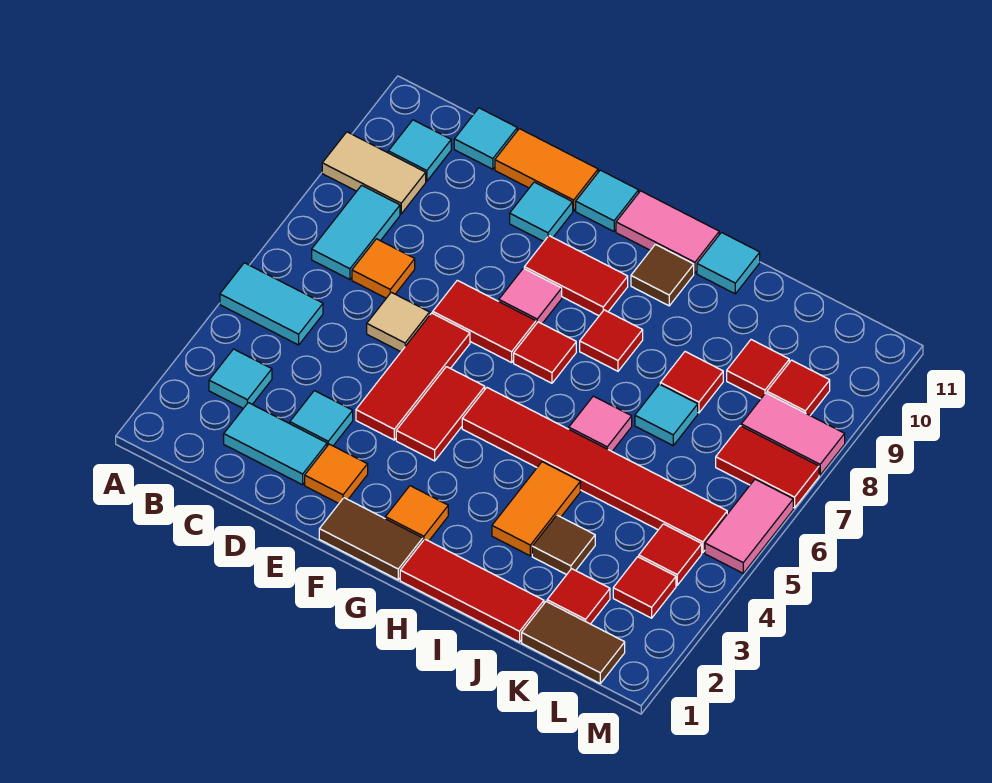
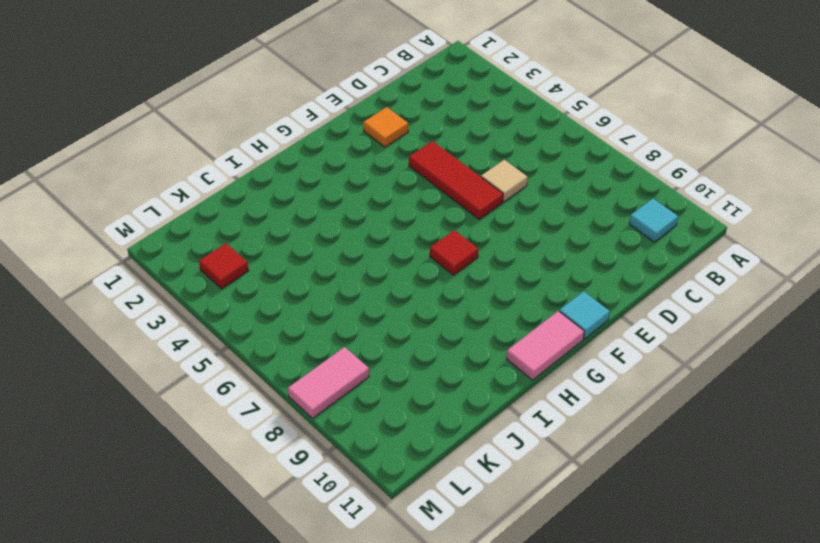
none -> cyan tile A5:B5 level 1
none -> tan tile A9:B9 level 1
none -> cyan tile B3 level 1
none -> cyan tile B7:B8 level 1

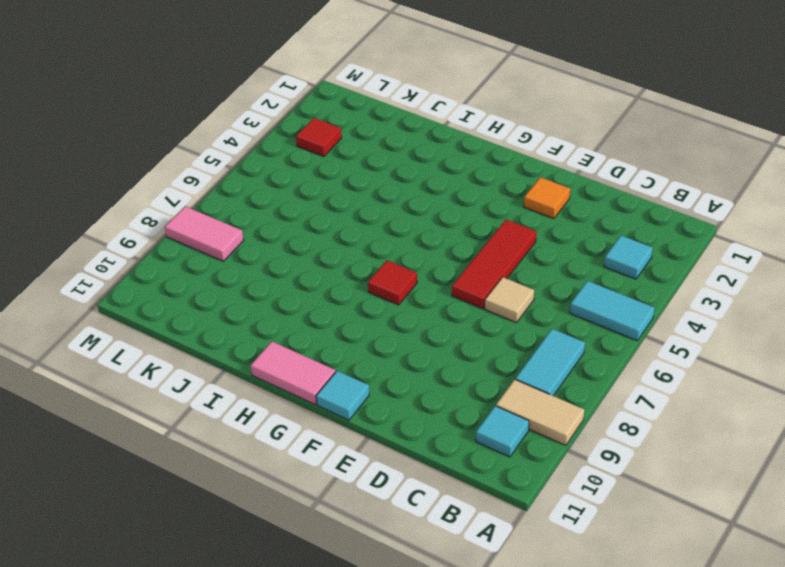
none -> cyan tile C2:D2 level 1
none -> orange tile C7 level 1
none -> cyan tile C11 level 1
none -> cyan tile D3 level 1

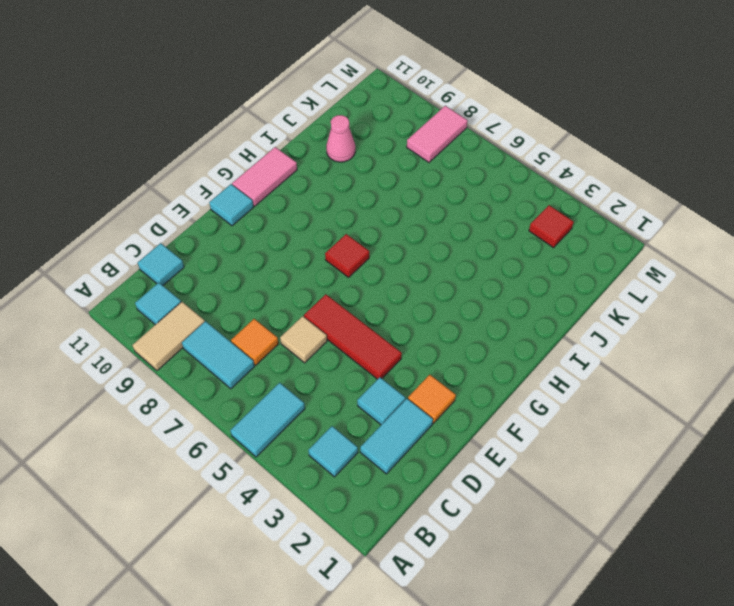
pink cone J10 level 1 -> none
none -> orange tile D11:E11 level 1
none -> red tile E7:F7 level 1
none -> cyan tile E10 level 1
none -> brown tile F1:G1 level 1

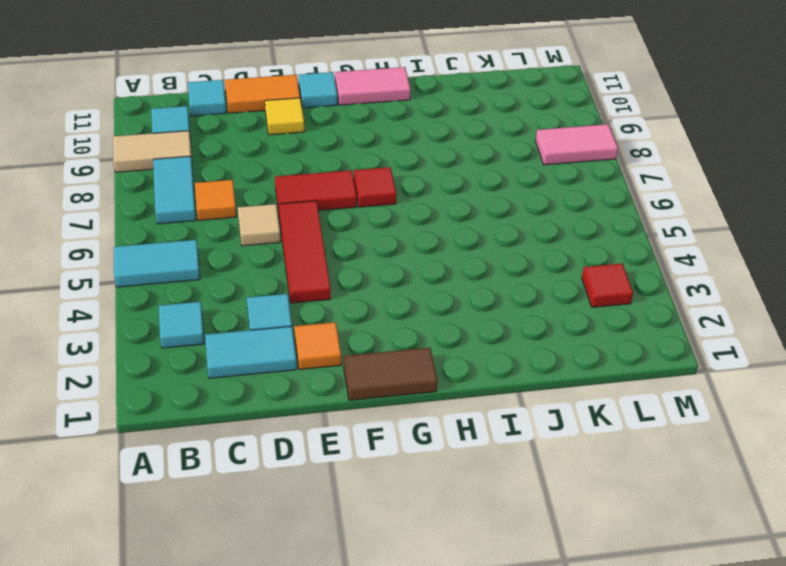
yellow tile E10 level 1 -> cyan tile E10 level 1
none -> red tile F4:F5 level 1
none -> pink tile F8 level 1
none -> red tile F9:G9 level 1
none -> orange tile G2 level 1

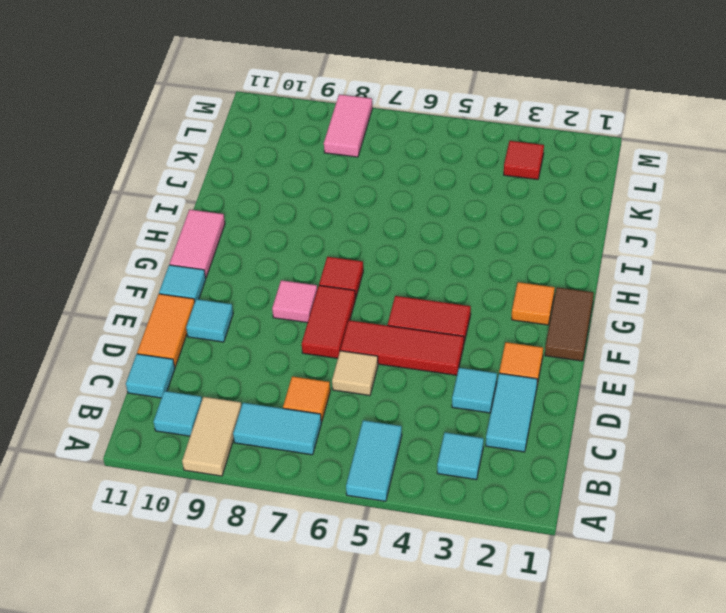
none -> red tile F9:G9 level 1
none -> red tile G5:L5 level 1
none -> red tile H1:J1 level 1
none -> red tile H8 level 1

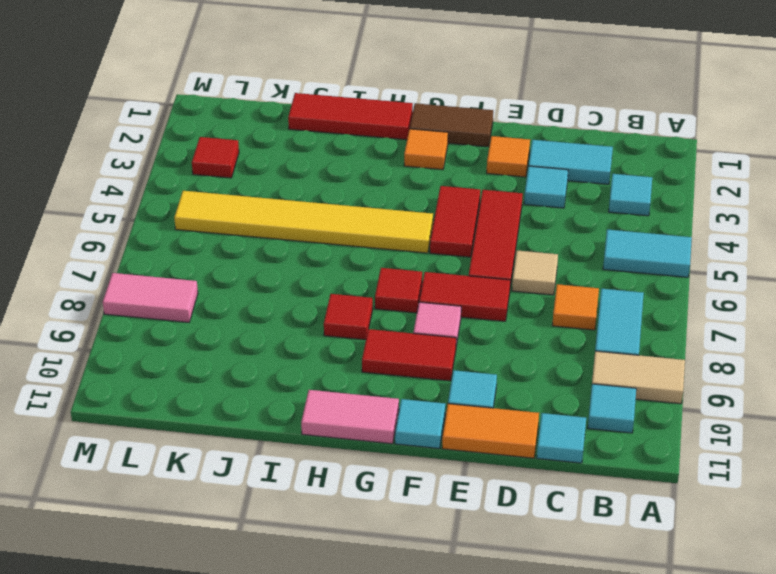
yellow tile G5:L5 level 1 -> red tile G5:L5 level 1
none -> brown tile H10 level 1
none -> orange tile I3:I4 level 1
none -> pink tile I6 level 1
none -> cyan tile I11 level 1

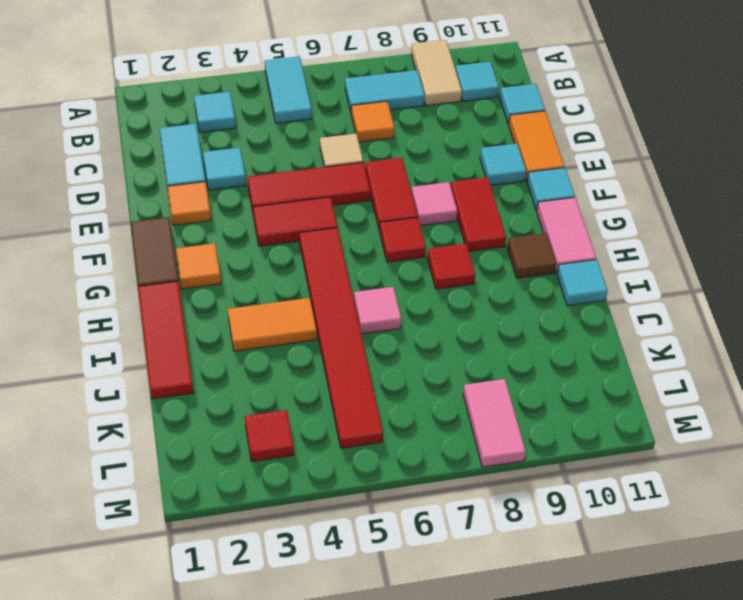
none -> brown tile J3 level 1
none -> cyan tile J7 level 1
none -> red tile J8 level 1
none -> brown tile K1:L1 level 1

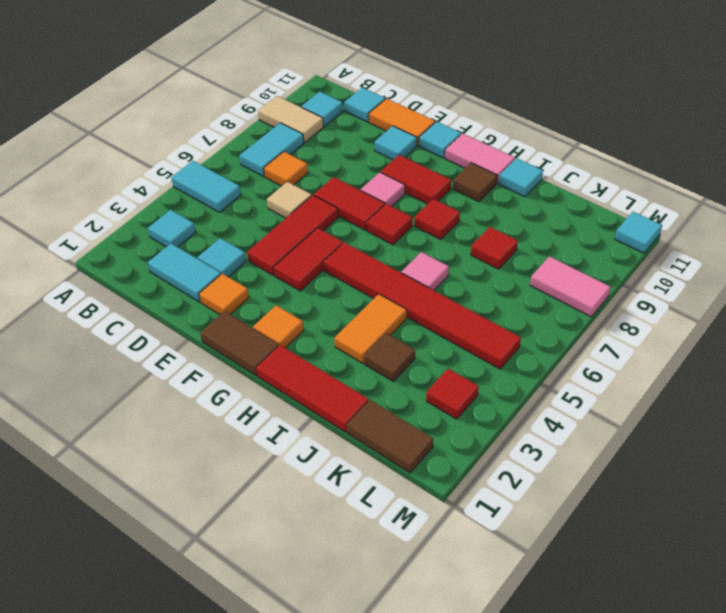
cyan tile M11 level 1 -> cyan tile J7 level 1
none -> red tile K2 level 1
none -> red tile K9 level 1
none -> red tile L4 level 1
none -> red tile L7:M7 level 1

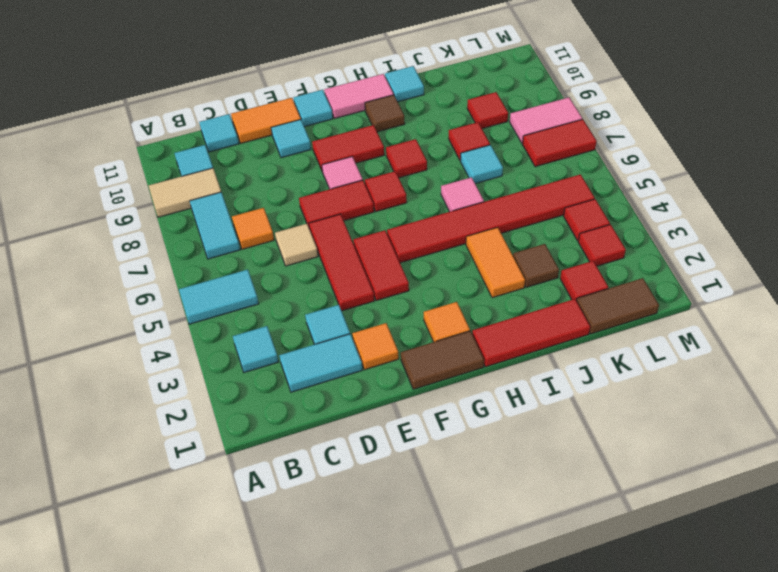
none -> red tile L9 level 1
none -> pink tile M5:M6 level 1

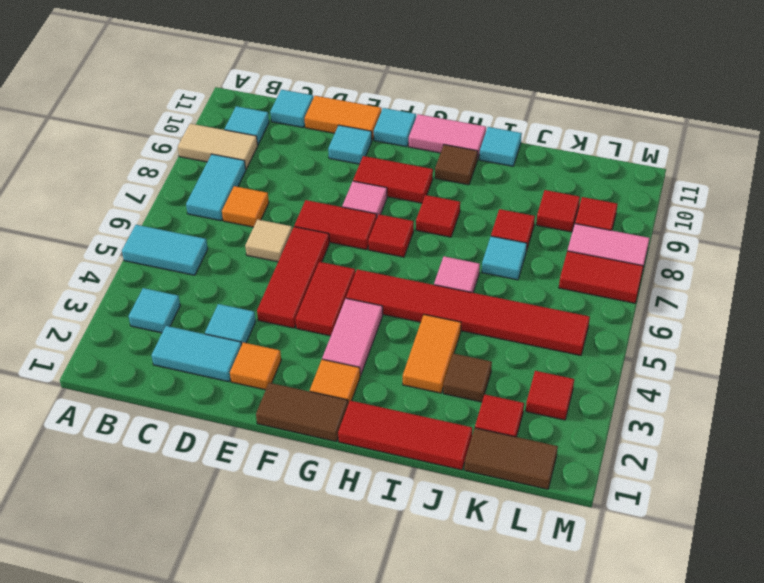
pink tile G3:G4 level 1 -> pink tile M5:M6 level 1
none -> red tile L4 level 1

